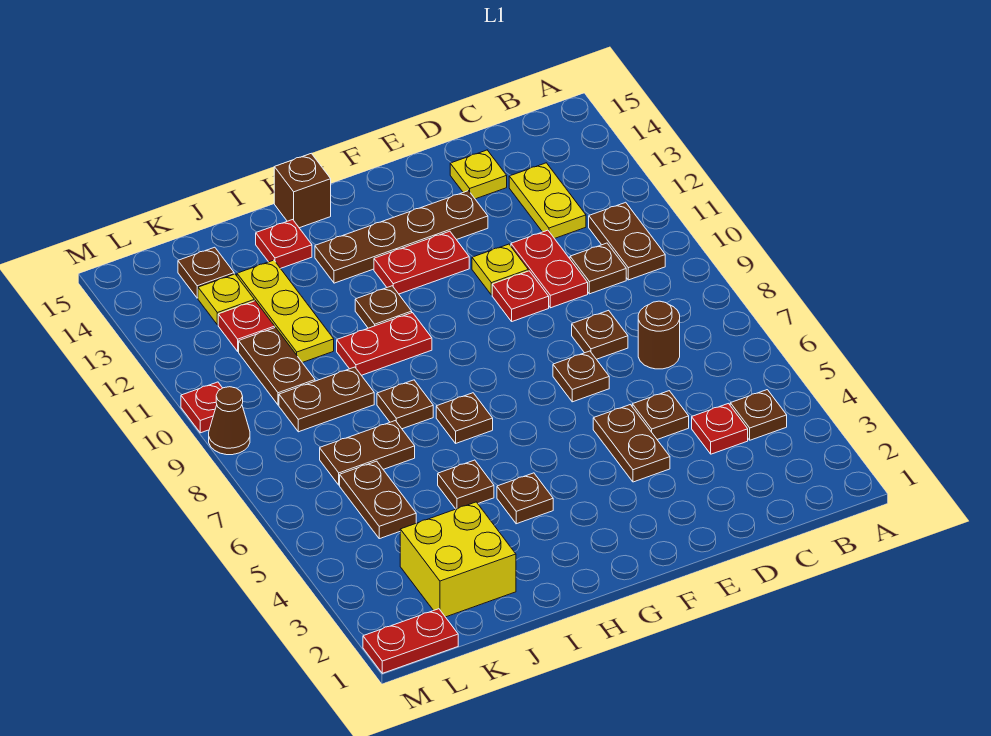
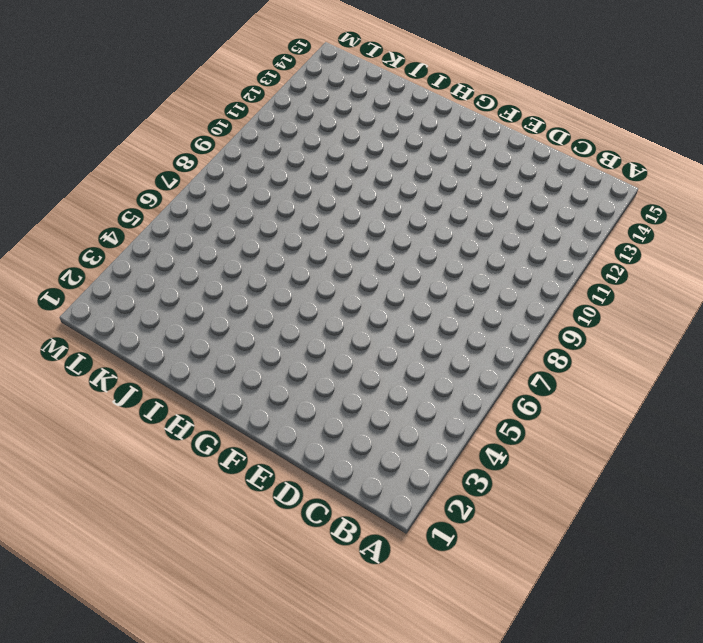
none -> brown plate B4 level 1
none -> brown plate B10:B11 level 1
none -> red plate C4 level 1
none -> brown round brick C7 level 1

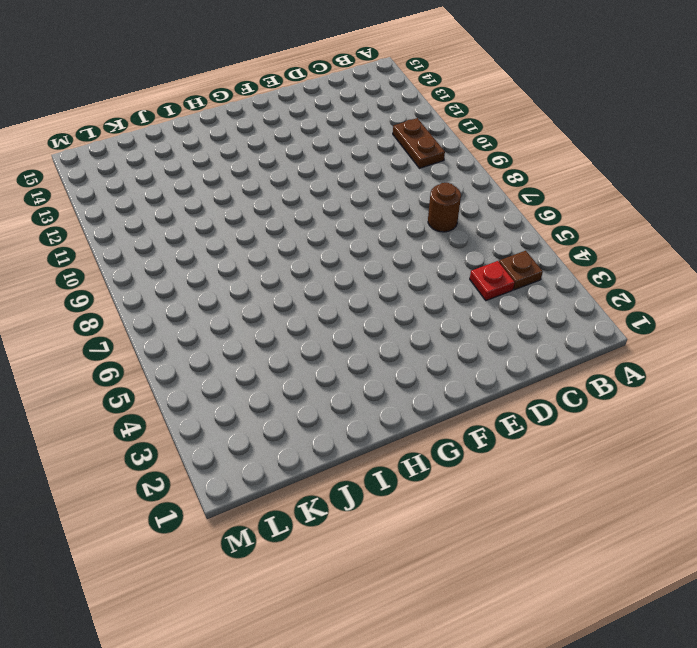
none -> brown plate C10 level 1
none -> yellow plate C12:C13 level 1
none -> brown plate D5 level 1
none -> brown plate D8 level 1

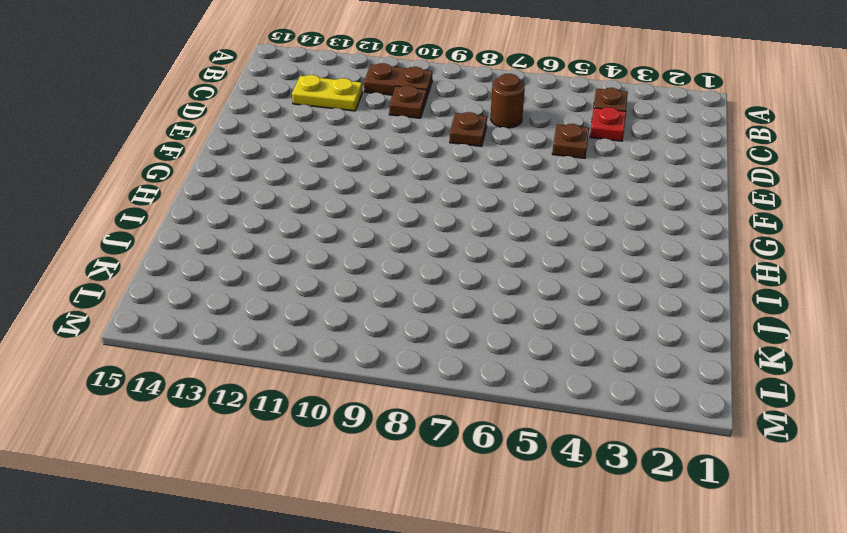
none -> red plate D10:D11 level 1
none -> yellow plate D14 level 1
none -> brown plate E4:E5 level 1
none -> brown plate E7 level 1

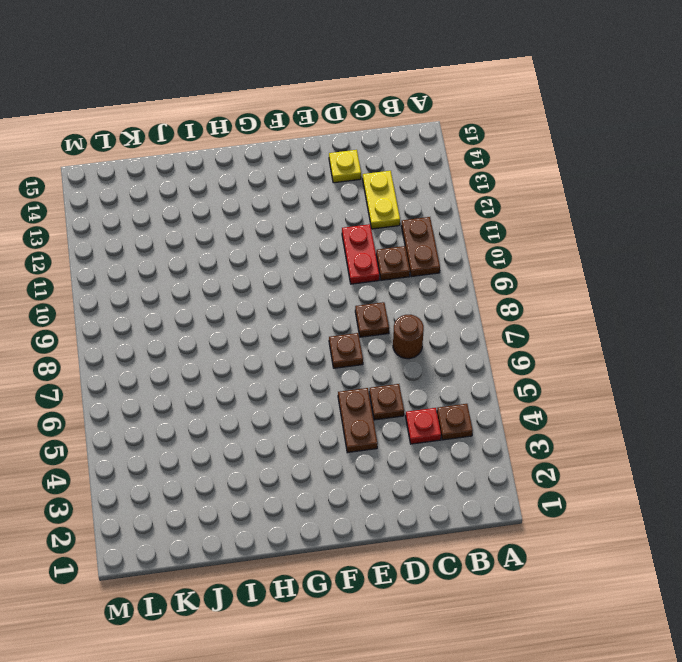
none -> red plate E10 level 1
none -> yellow plate E11 level 1
none -> brown plate E13:H13 level 1
none -> red plate F12:G12 level 1

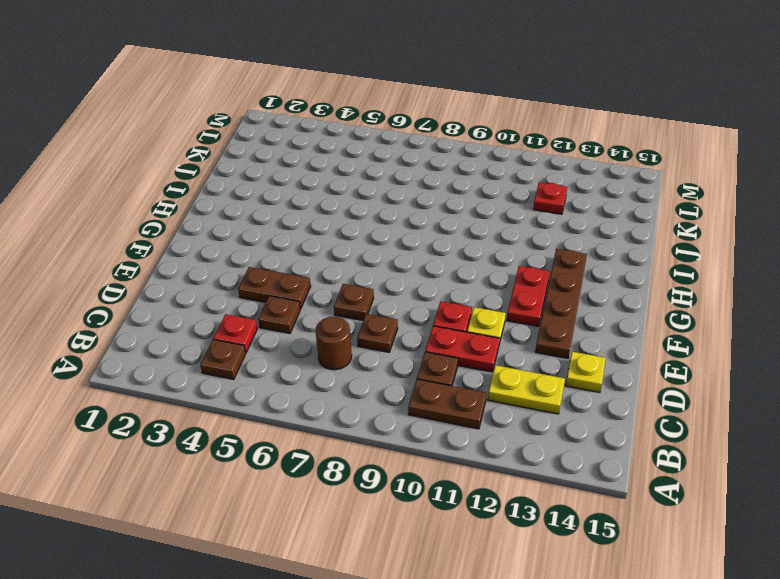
none -> brown plate H4 level 1
none -> brown plate H7 level 1
none -> red plate H10:I10 level 1
none -> brown plate H11 level 1

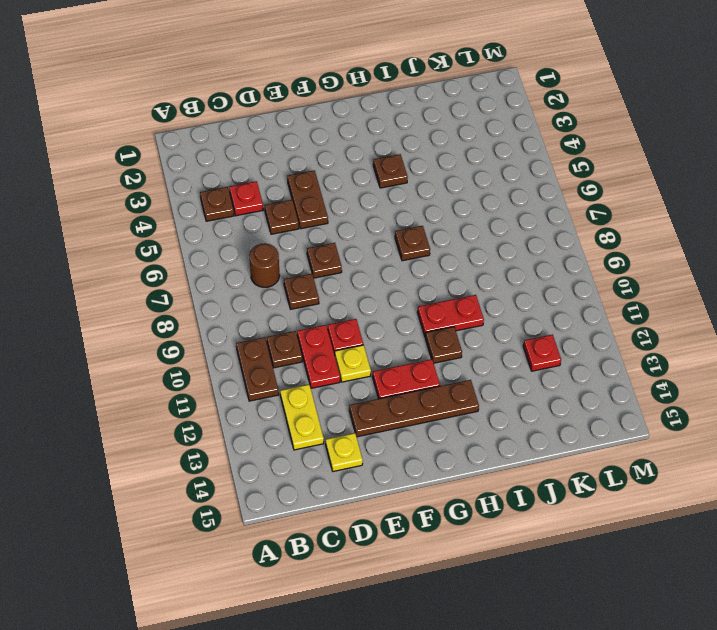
none -> brown brick H15 level 1
none -> brown plate I5 level 1
none -> brown plate I8 level 1
none -> red plate I14 level 1

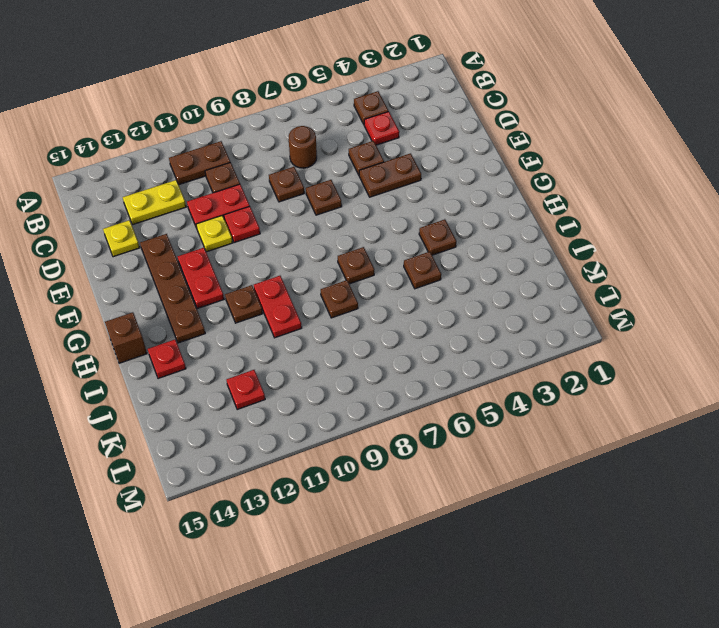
none -> yellow brick J2:K3 level 1
none -> brown plate J7:K7 level 1
none -> brown plate J9:K9 level 1
none -> yellow plate J11:J13 level 1

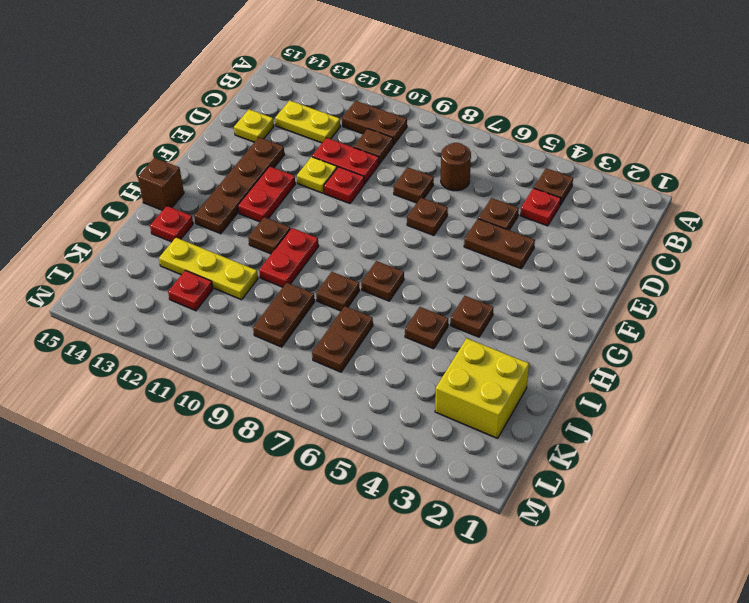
none -> brown plate K5:K6 level 1
none -> brown plate K10:K11 level 1
none -> yellow plate K13 level 1
none -> brown plate K14 level 1

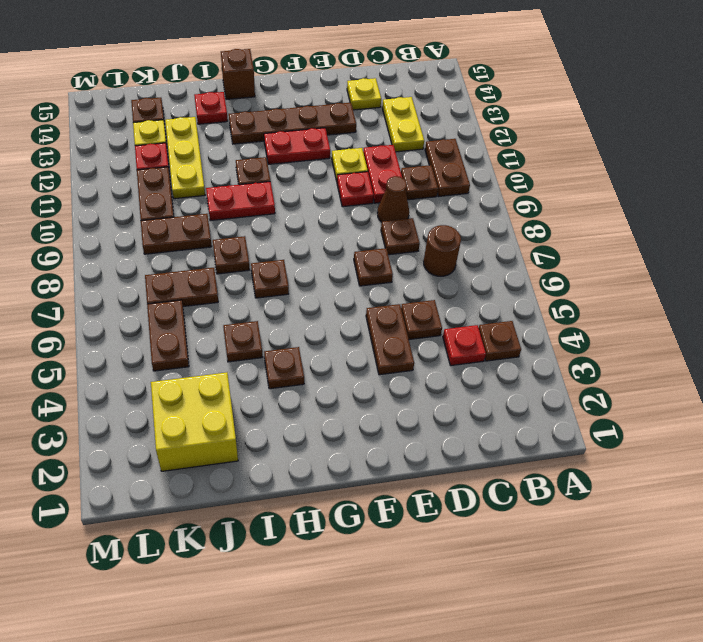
brown cone D9 level 1 -> brown cone M9 level 1
none -> red plate L1:M1 level 1
none -> red plate M10 level 1

